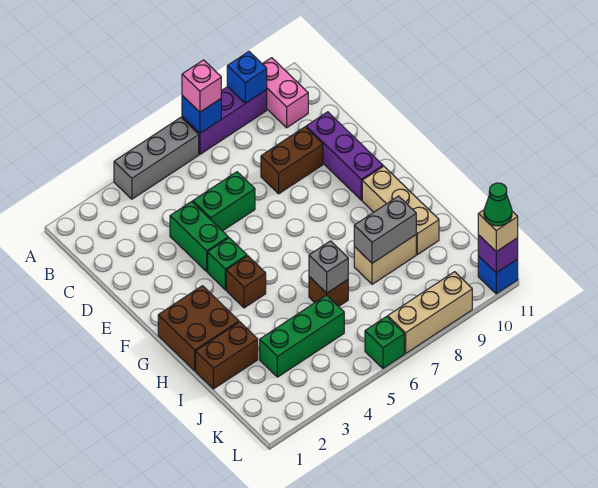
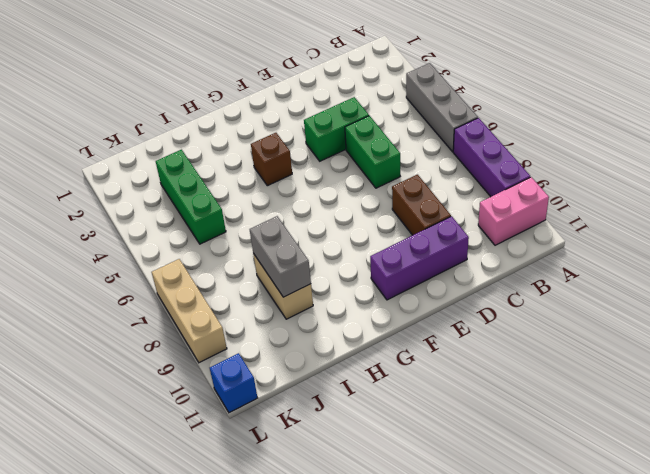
none -> green brick F4 level 1
none -> brown brick G1:H2 level 1
none -> tan brick G10:I10 level 1

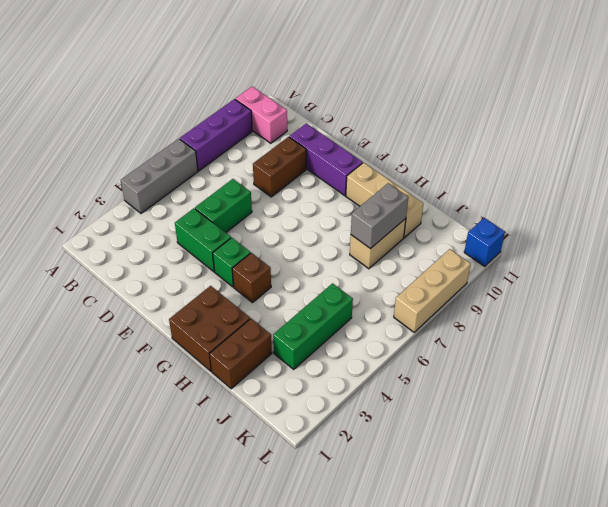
none -> brown brick I6 level 1
none -> green brick L6 level 1
none -> blue brick A7 level 2

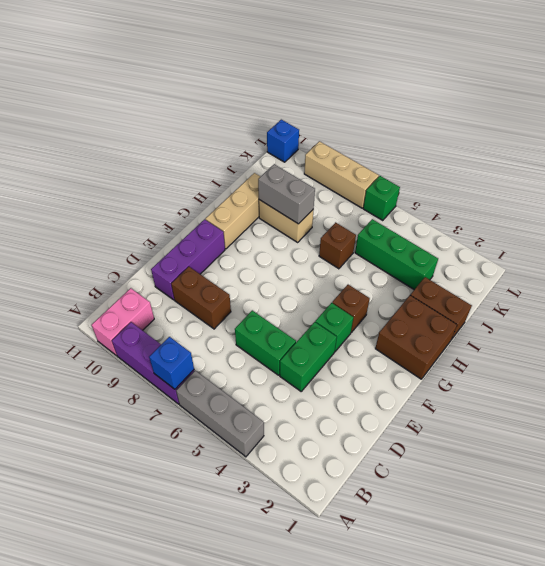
none -> blue brick A9 level 2
none -> grey brick I6 level 2
none -> purple brick L11 level 2

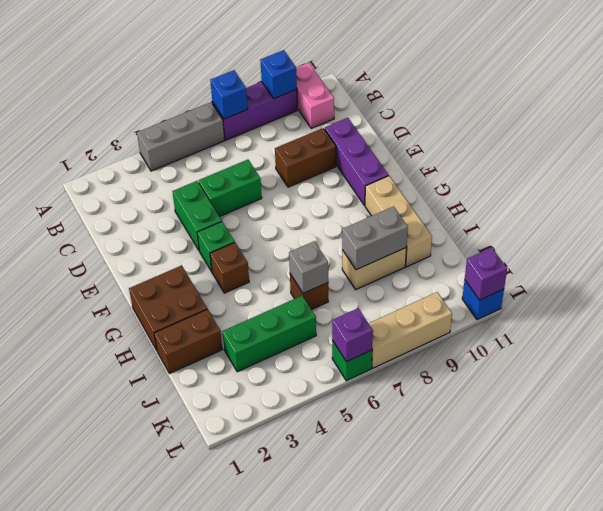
purple brick L6 level 2 -> none
none -> pink brick A7 level 3
none -> tan brick L11 level 3
none -> green cone L11 level 4

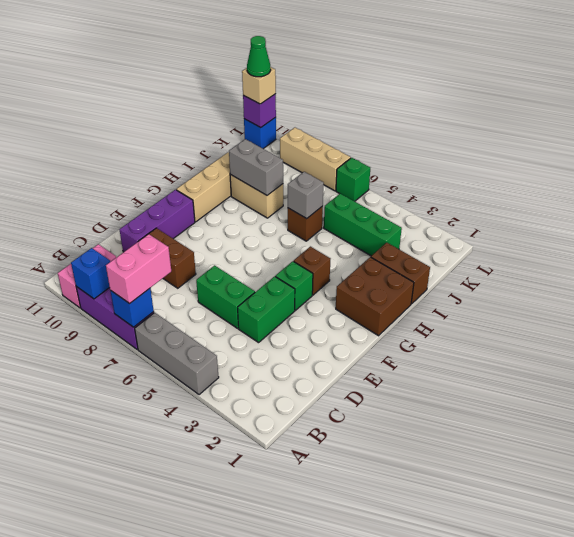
pink brick A7:B7 level 3 -> pink brick A7 level 3

